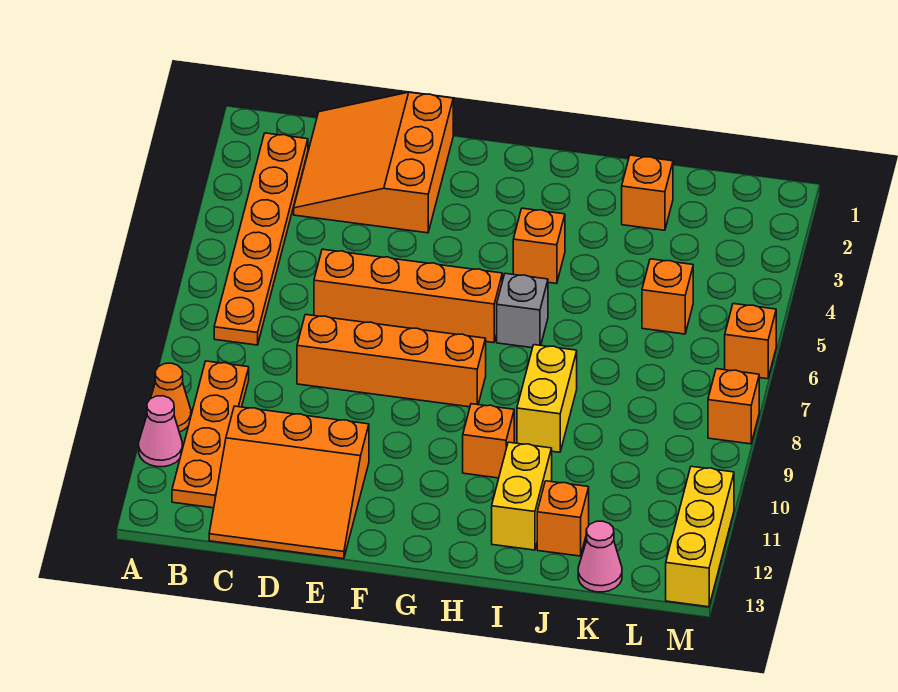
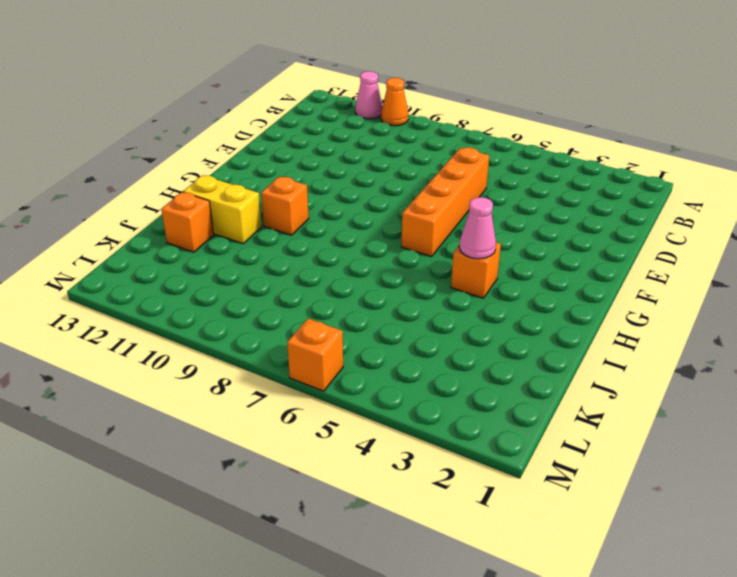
pink cone H4 level 2 -> pink cone K13 level 1
none -> orange plate B2:B7 level 1
none -> orange plate B9:B12 level 1
none -> orange slope C1:E3 level 1 top E

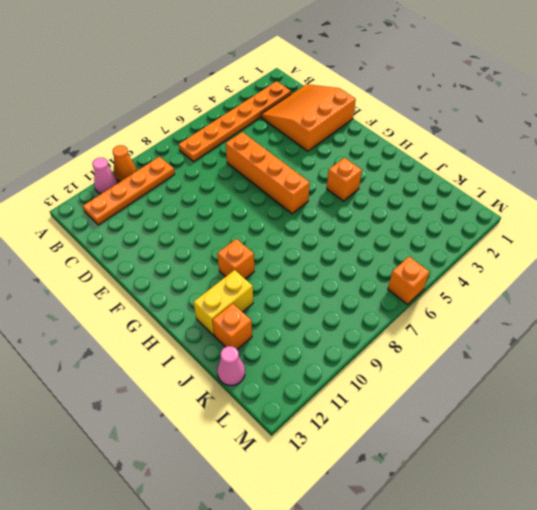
none -> orange slope C11:E13 level 1 top 11
none -> orange brick D8:G8 level 1
none -> grey brick H6 level 1

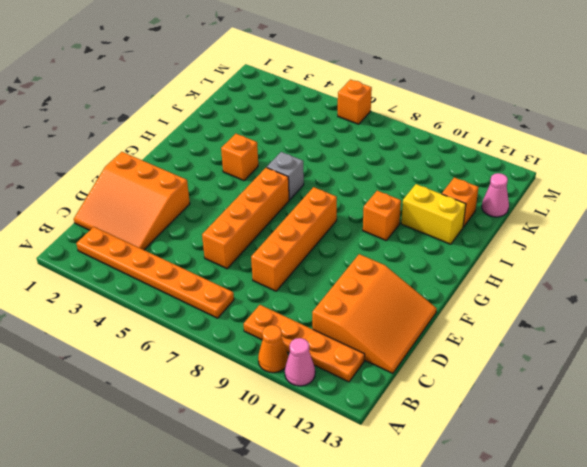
none -> yellow brick I8:I9 level 1
none -> orange brick J2 level 1
none -> orange brick K5 level 1

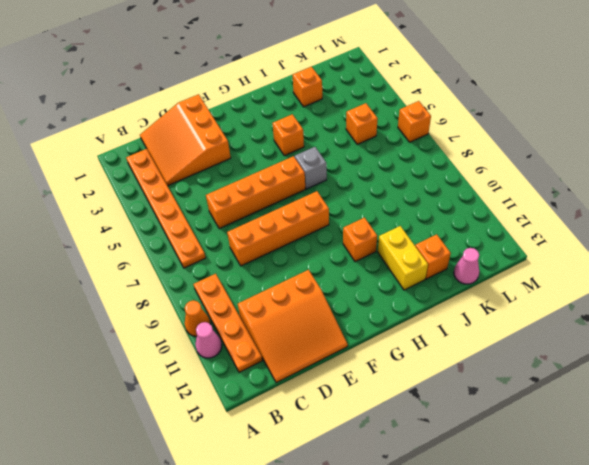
none -> yellow brick I8:I9 level 1
none -> orange brick M8 level 1
none -> yellow brick M11:M13 level 1

